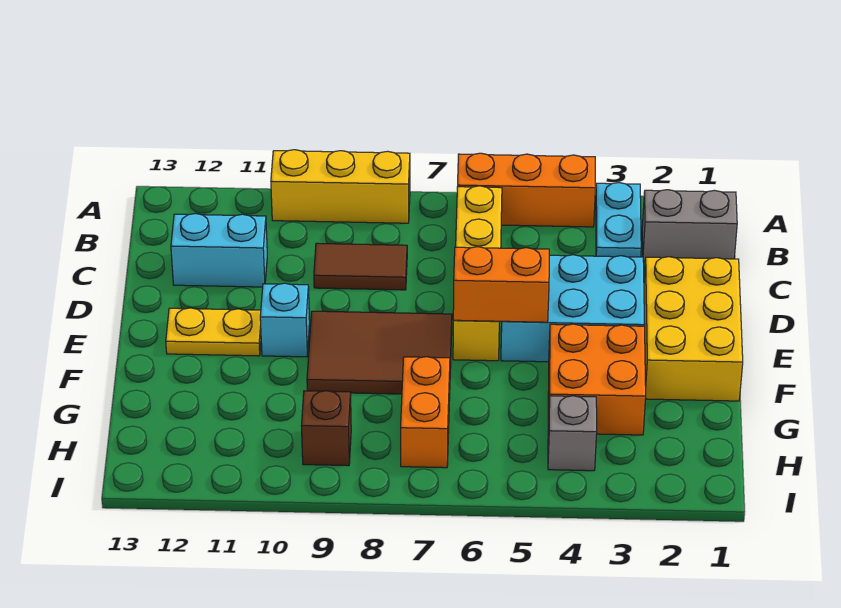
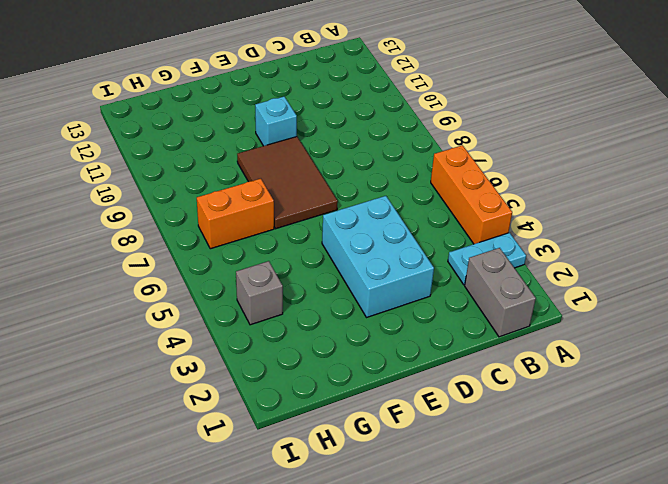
none -> yellow brick A8:A10 level 1
none -> yellow brick B6:E6 level 1
none -> brown tile C8:C9 level 1

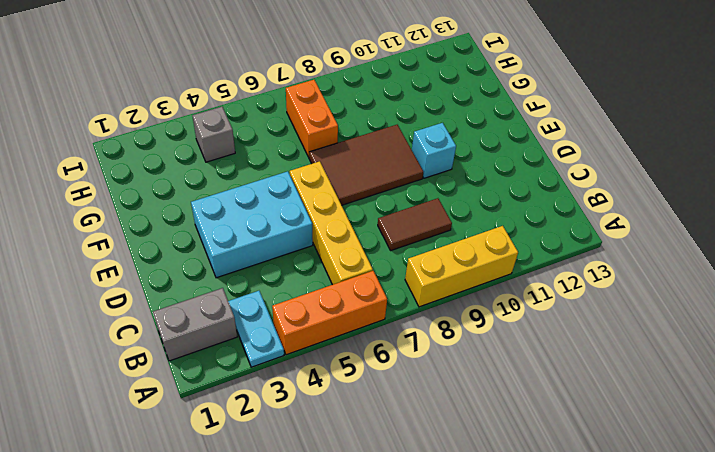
none -> cyan brick C11:C12 level 1
none -> yellow brick D1:F2 level 1
none -> yellow plate E11:E12 level 1

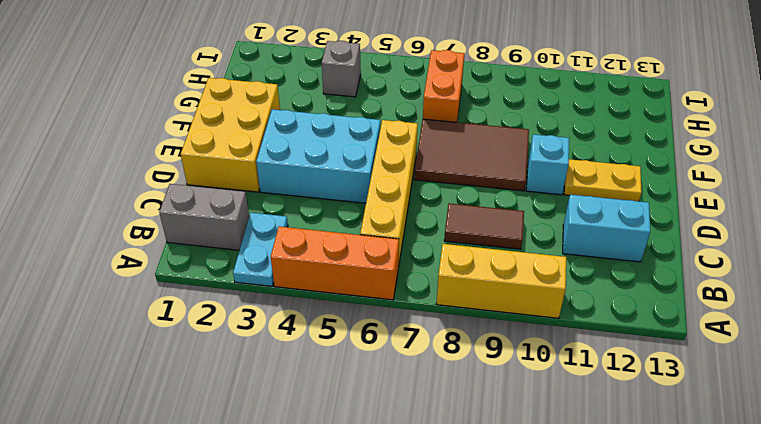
none -> orange brick F3:G4 level 1
none -> brown brick H9 level 1
none -> orange brick E5:E6 level 2

